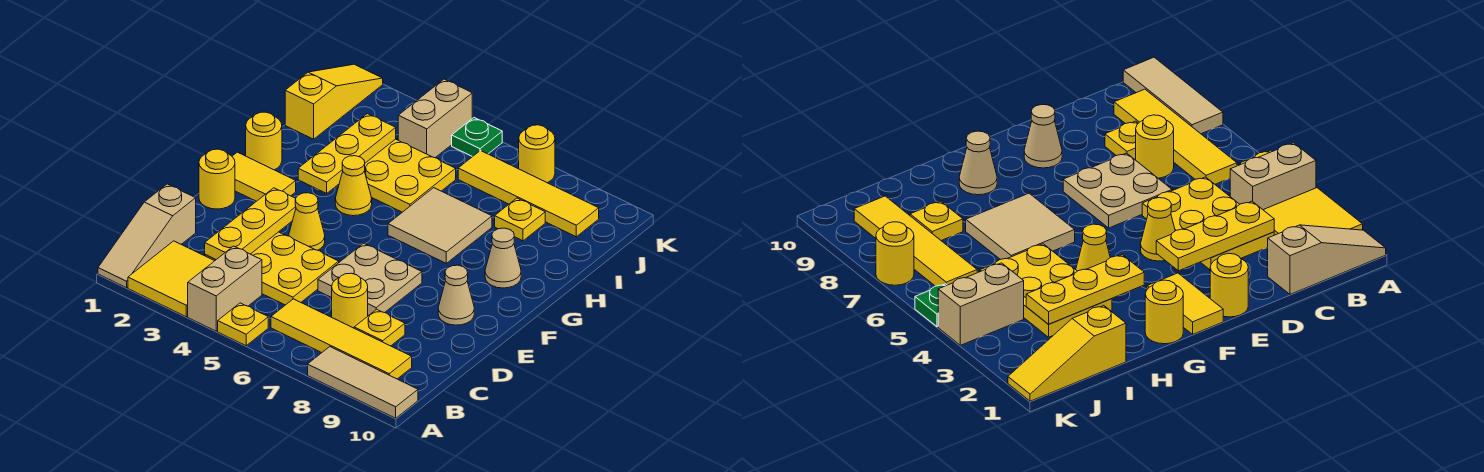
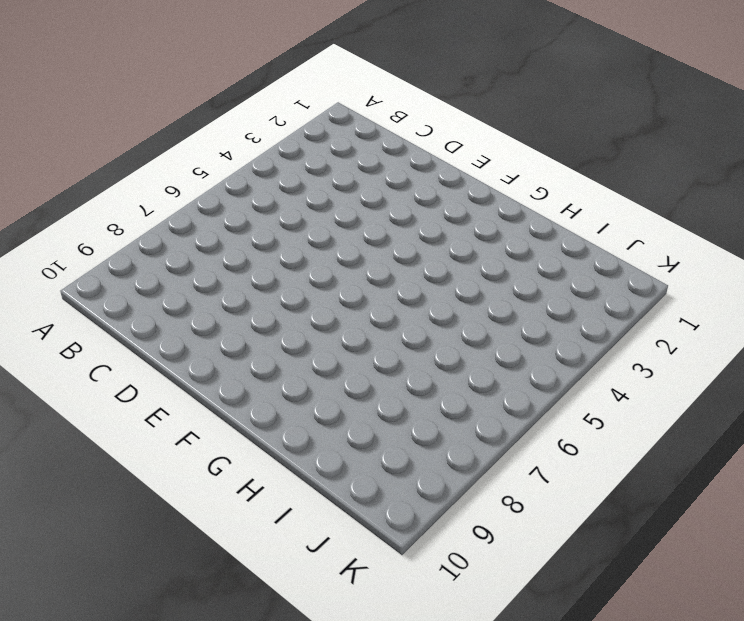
none -> tan slope A1:C1 level 1 top C
none -> yellow tile A2:B3 level 1
none -> tan brick A4:B4 level 1

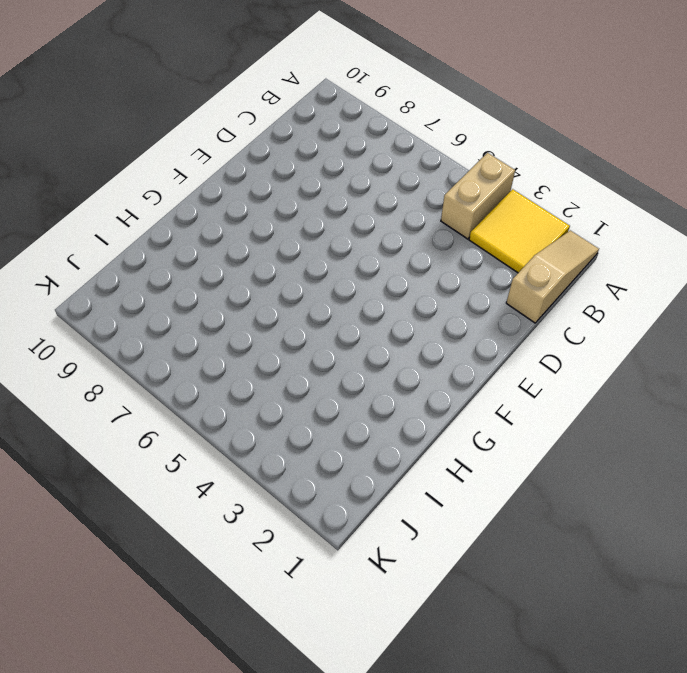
none -> yellow plate A5 level 1
none -> tan tile A8:A10 level 1
none -> yellow tile B6:B9 level 1

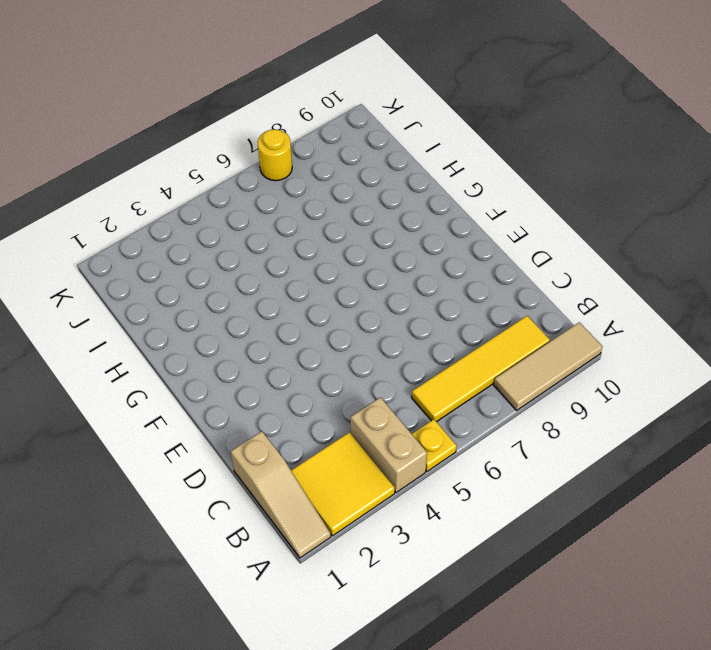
none -> yellow plate C3:D5 level 1
none -> yellow round brick C7 level 1
none -> yellow plate C8 level 1

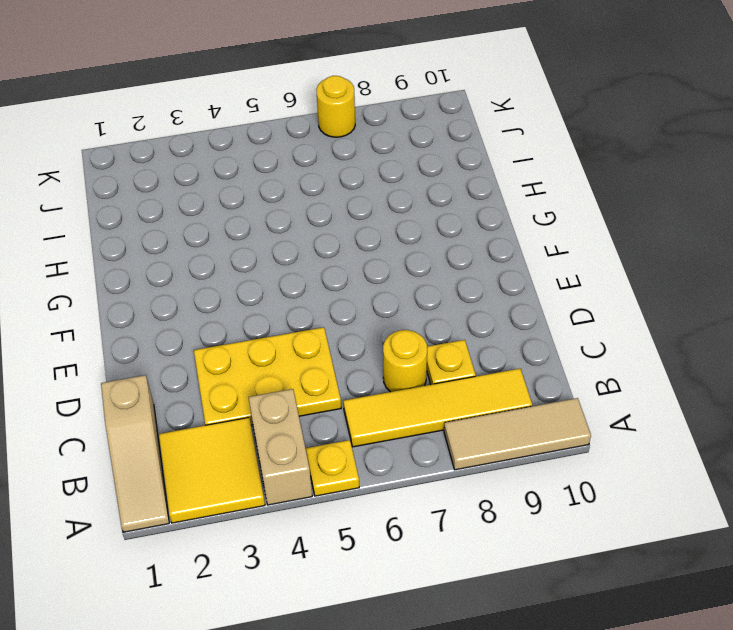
none -> tan plate D6:E7 level 1
none -> yellow round brick E1 level 1
none -> yellow cone E4 level 1

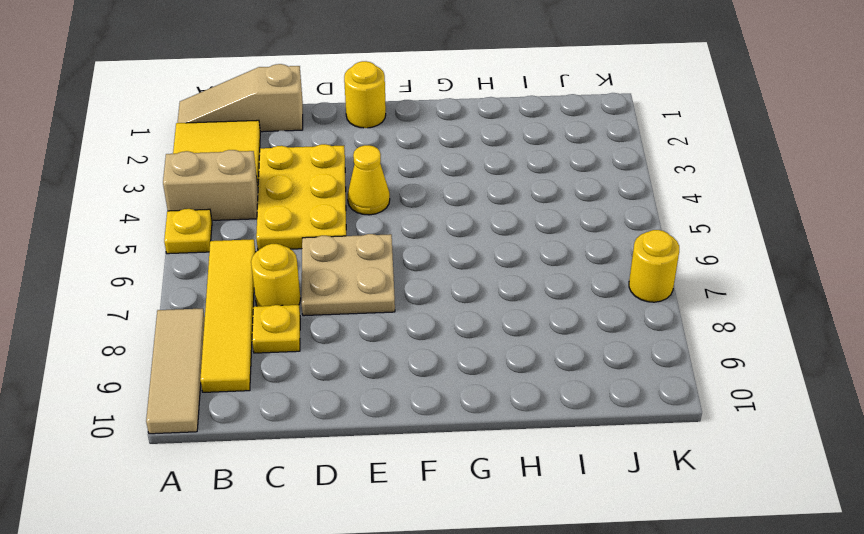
none -> tan cone E9 level 1
none -> yellow tile F1:F2 level 1
none -> yellow round brick G1 level 1

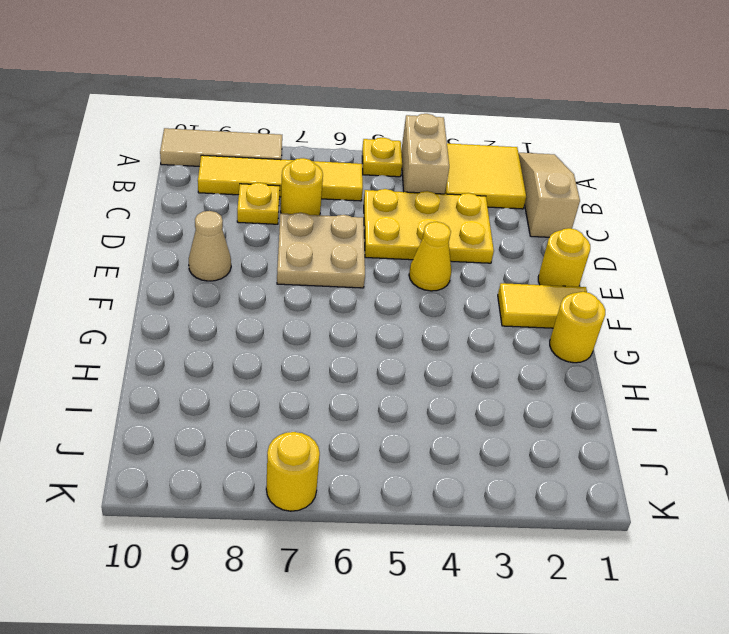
none -> yellow cone G4 level 1
none -> tan tile G6:H7 level 1
none -> tan cone G9 level 1

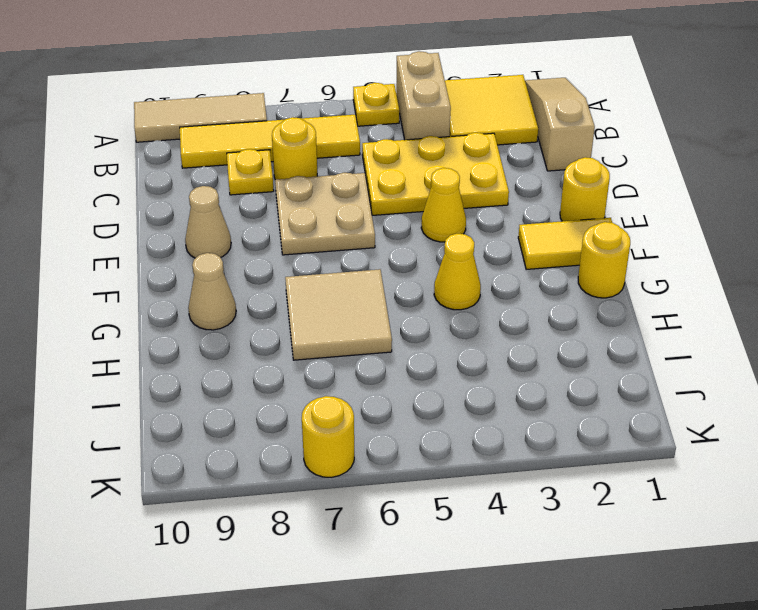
none -> yellow plate H3:I5 level 1
none -> yellow slope I1:K1 level 1 top I
none -> yellow plate I8 level 1

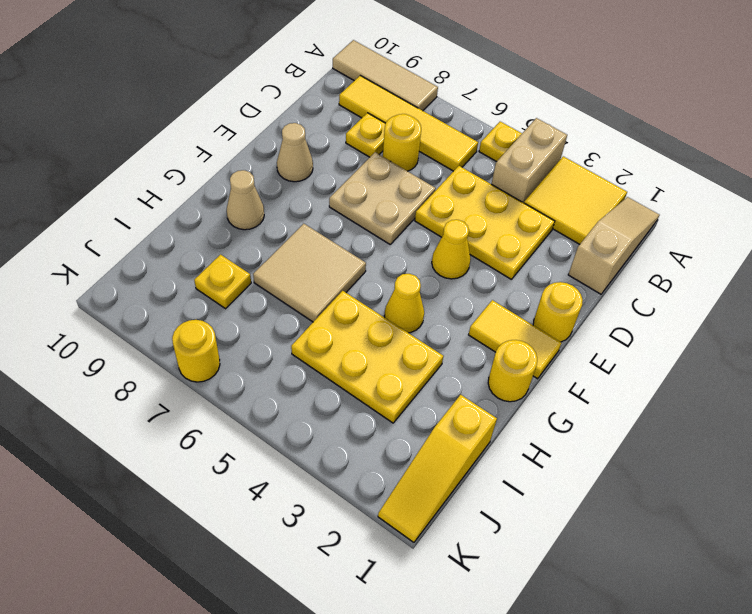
none -> tan brick J4:K4 level 1
none -> yellow tile J6:J9 level 1
none -> green plate K5 level 1

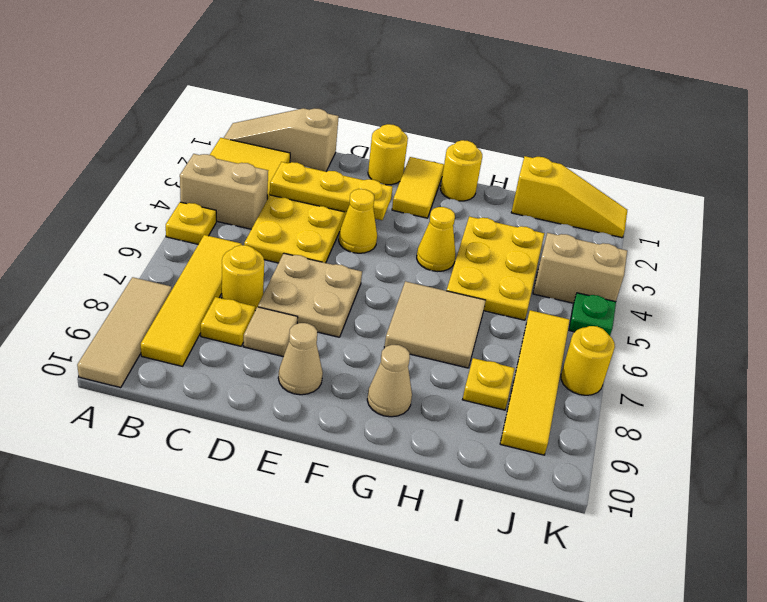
tan tile D8 level 1 -> none
none -> yellow plate G3:I3 level 2

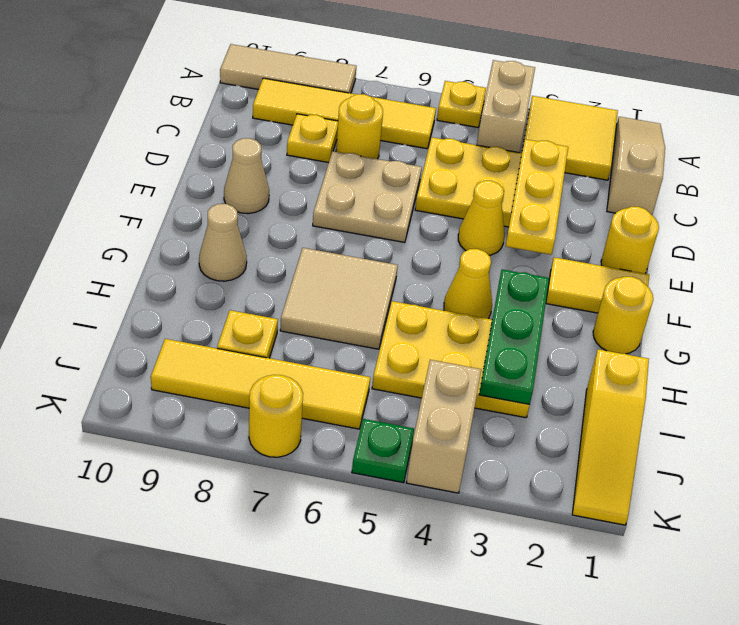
green plate G3:I3 level 2 -> yellow plate G3:I3 level 2

